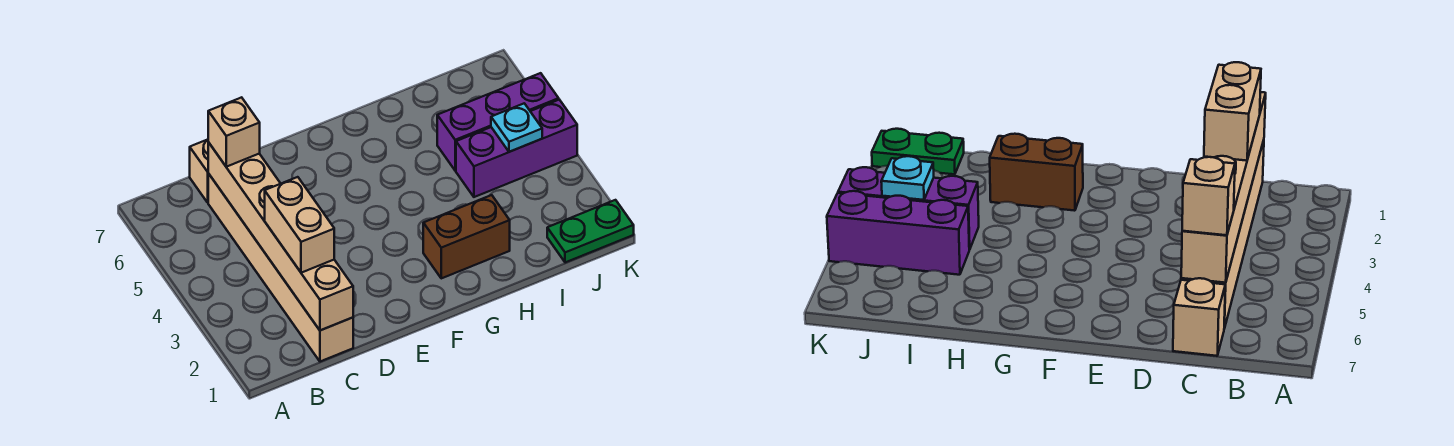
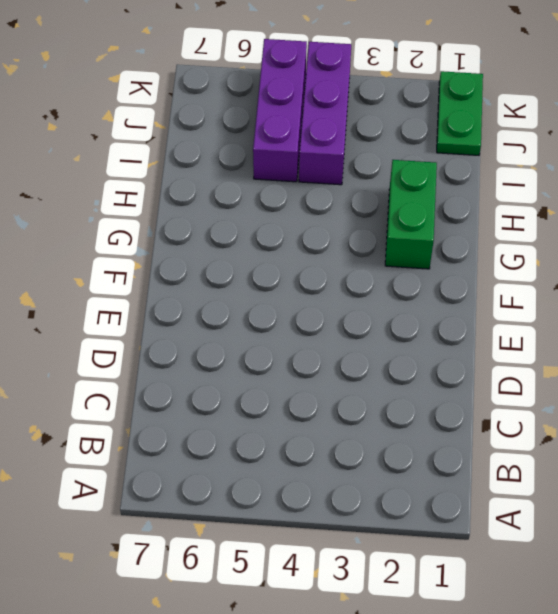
green brick G2:H2 level 1 -> brown brick G2:H2 level 1
none -> tan brick C1:C6 level 1
none -> tan brick C7 level 1

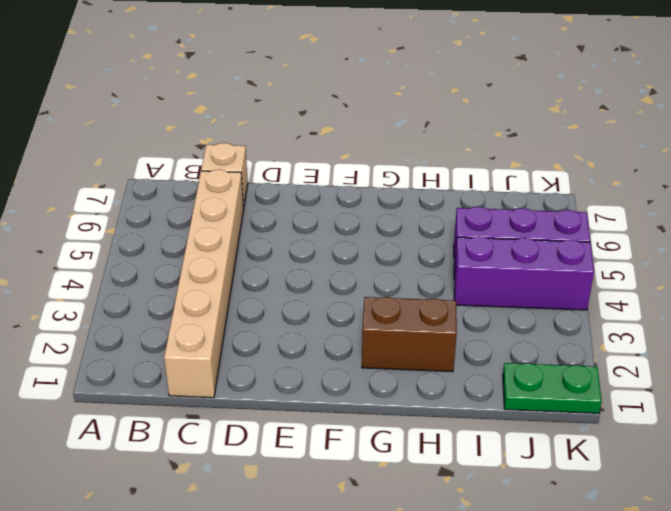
none -> tan brick C1:C6 level 2
none -> cyan plate J4 level 2

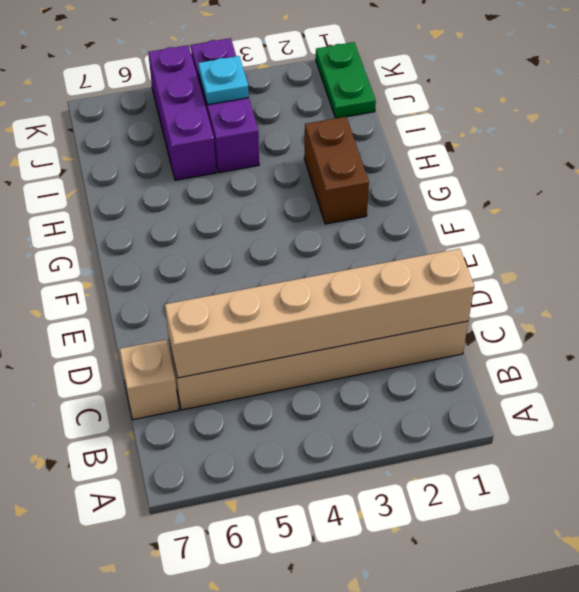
none -> tan brick C2:C3 level 3
none -> tan brick C6 level 3

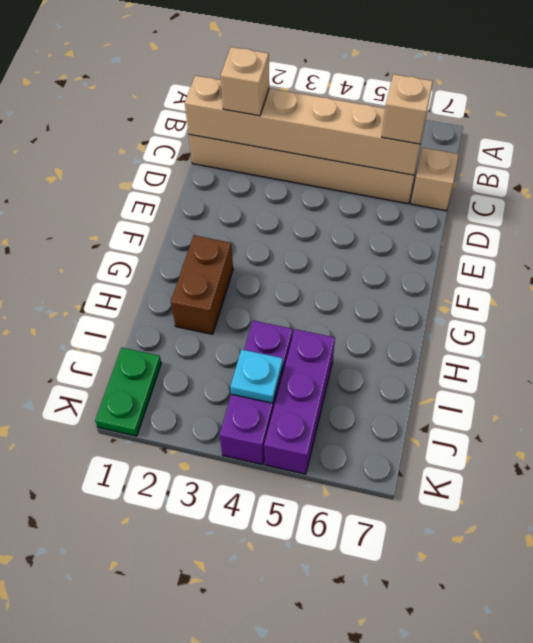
tan brick C2 level 3 -> tan brick C2:C3 level 3

